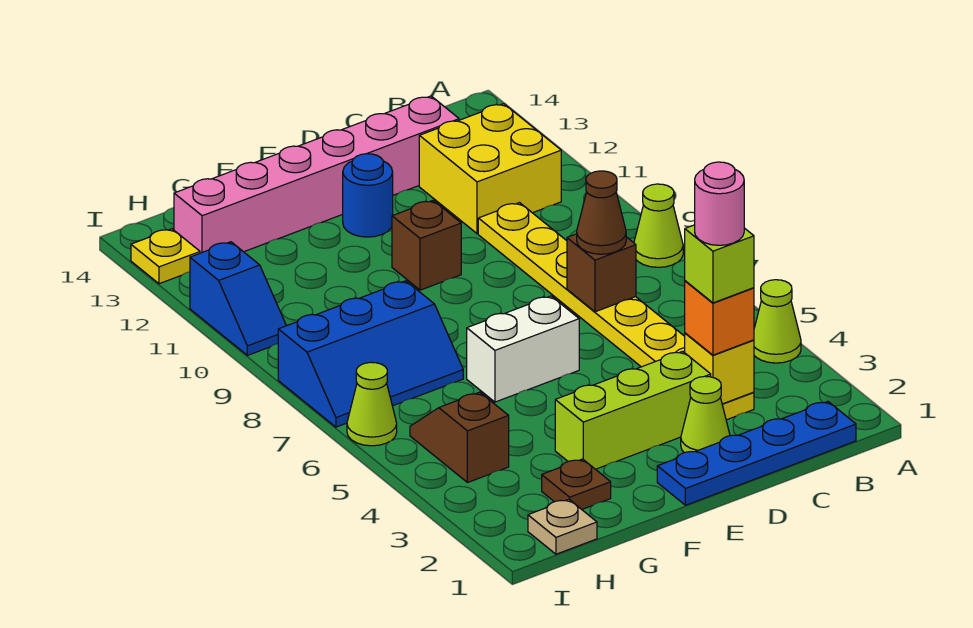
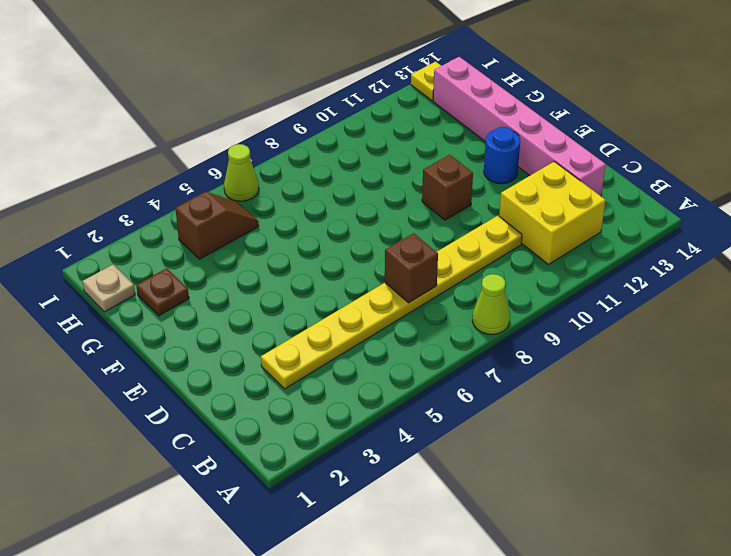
none -> lime cone A4 level 1
none -> blue plate B1:E1 level 1
none -> lime cone D2 level 1

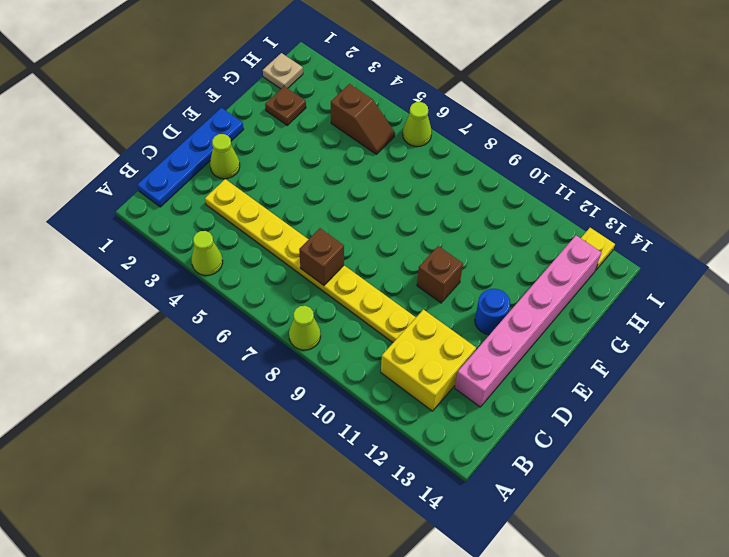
none -> lime brick D3:F3 level 1
none -> white brick E6:F6 level 1
none -> blue slope G7:I8 level 1 top 8

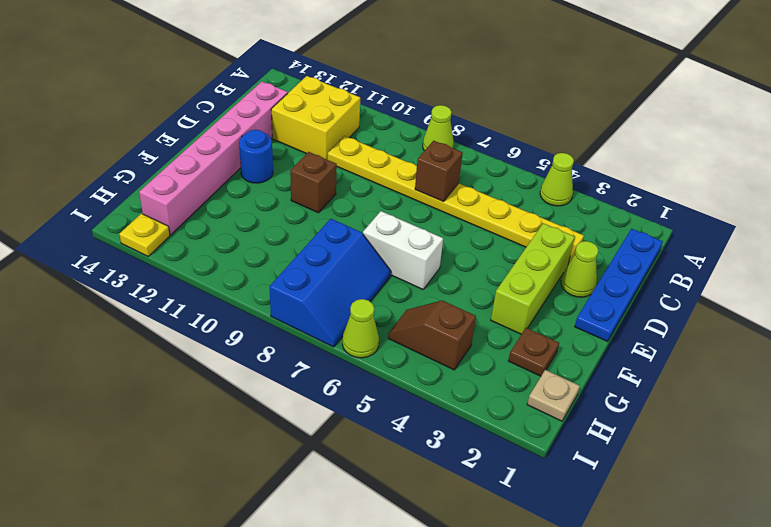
white brick F6:F7 level 1 -> white brick E6:F6 level 1
none -> blue slope I10:I11 level 1 top 11
none -> yellow brick C3 level 2
none -> orange brick C3 level 3

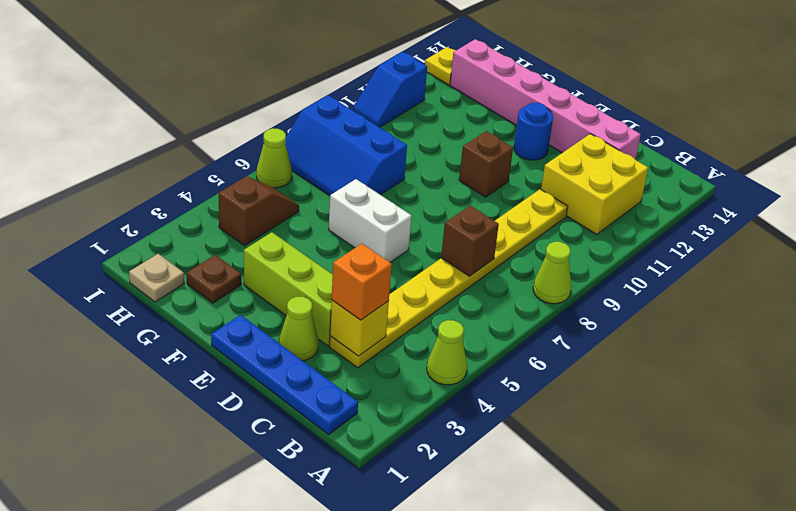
none -> brown cone C7 level 3
none -> lime brick C3 level 4
none -> pink round brick C3 level 5

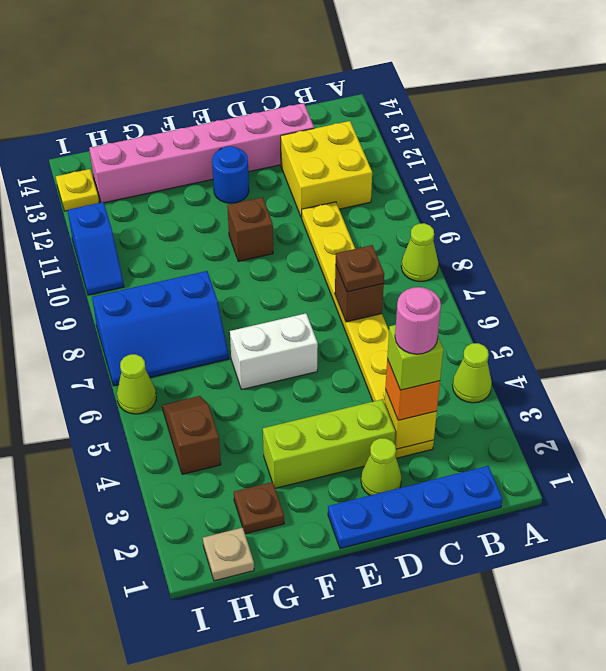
brown plate C7 level 3 -> brown cone C7 level 3

